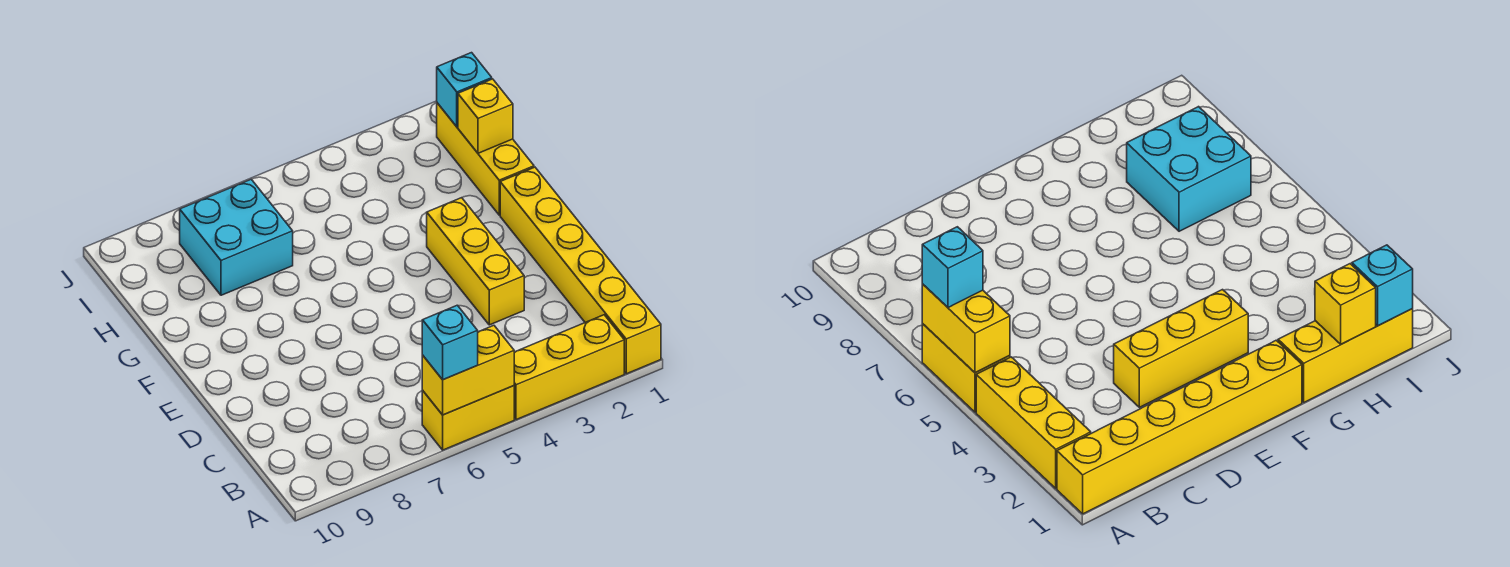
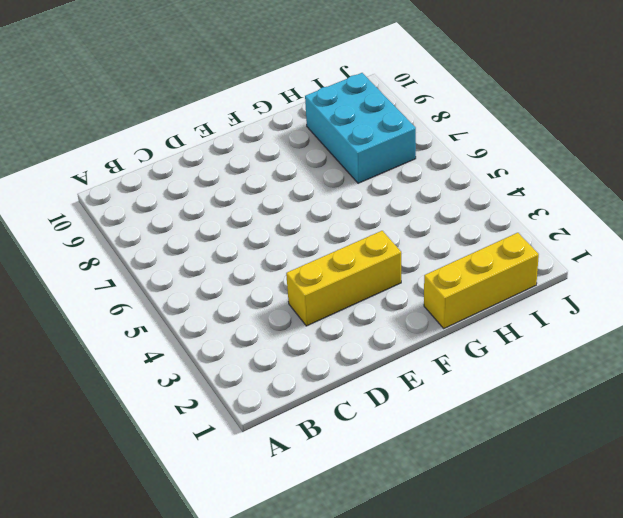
cyan brick H7:I9 level 1 -> cyan brick H7:I8 level 1
none -> yellow brick A1:F1 level 1
none -> yellow brick A2:A4 level 1

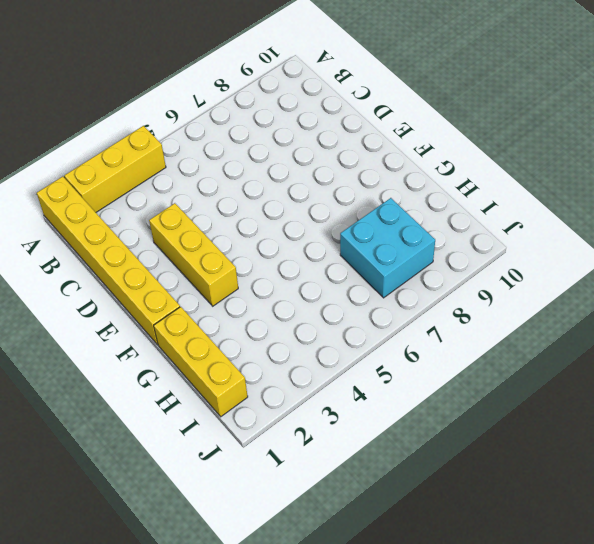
none -> yellow brick A5:A6 level 1
none -> yellow brick A5:A6 level 2

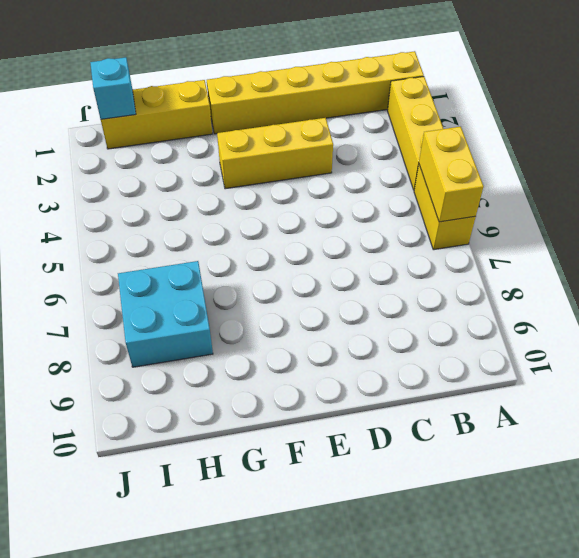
none -> yellow brick H1 level 2
none -> cyan brick A6 level 3

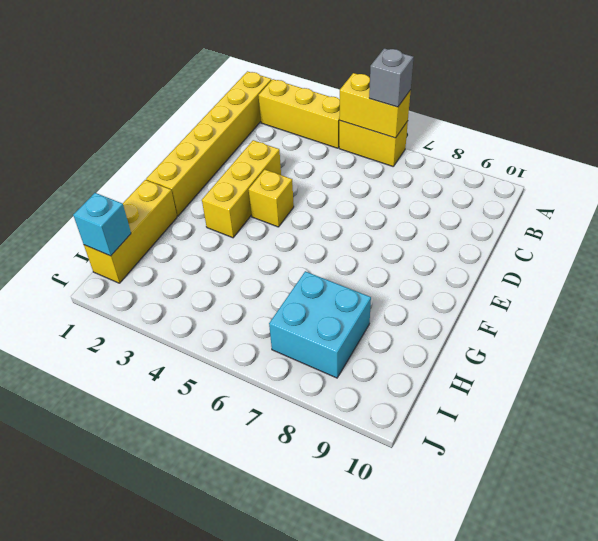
grey brick A6 level 3 -> cyan brick A6 level 3
yellow brick E4 level 1 -> yellow brick H1 level 2

